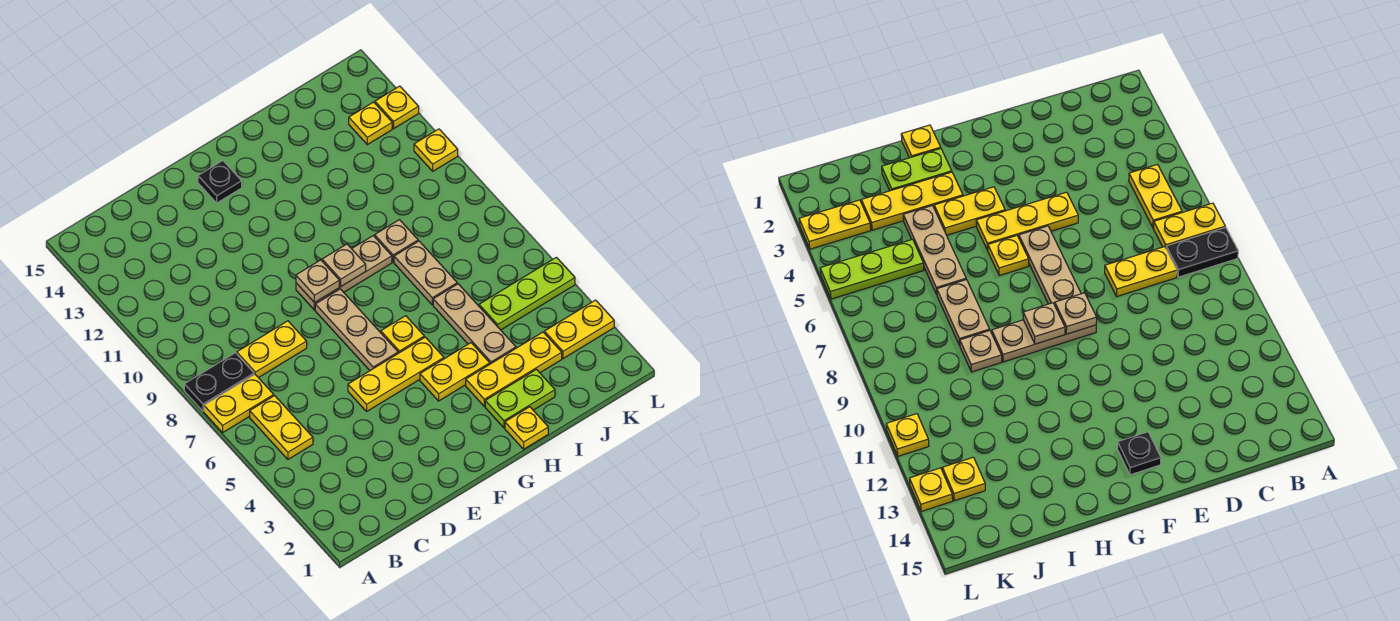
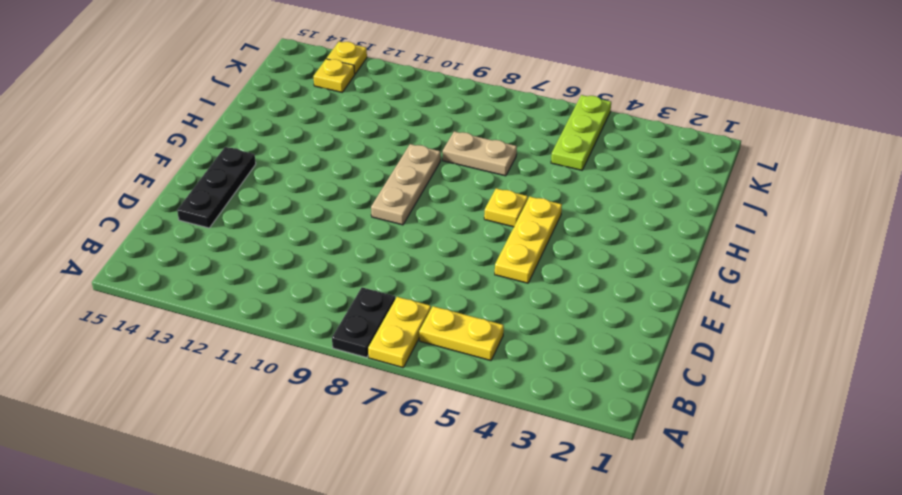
black plate D14:F14 level 1 -> black plate F14 level 1
none -> yellow plate C8:D8 level 1
none -> tan plate F6:F8 level 1
none -> yellow plate G4:H4 level 1

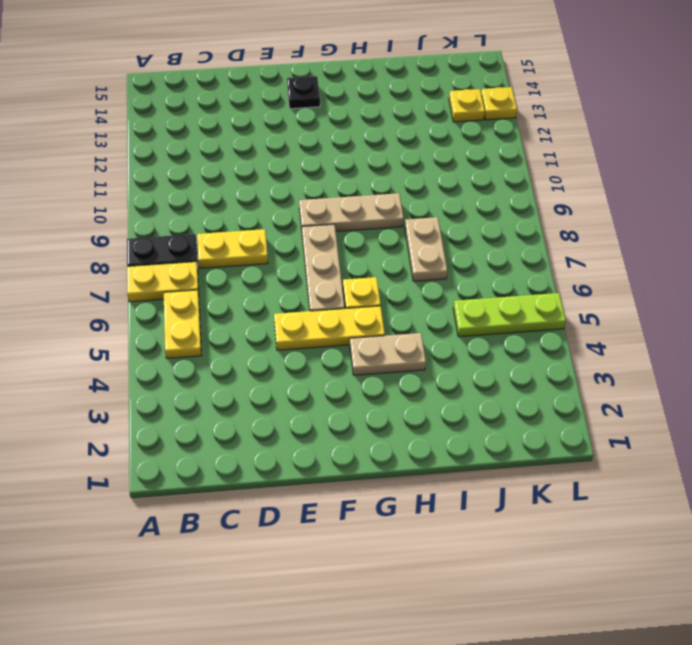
tan plate G4:H4 level 1 -> yellow plate G4:H4 level 1
none -> yellow plate H1 level 1
none -> lime plate H2:I2 level 1
none -> yellow plate H3:J3 level 1

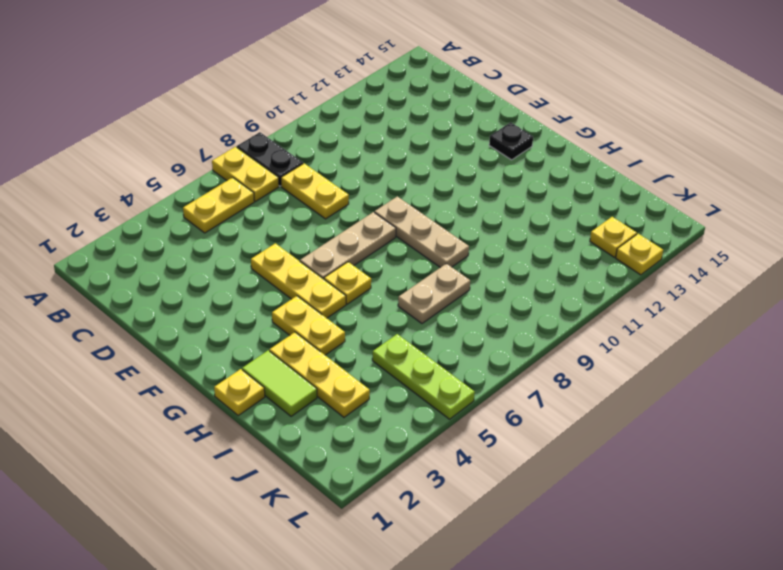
lime tile H2:I2 level 1 -> lime plate H2:I2 level 1
none -> tan plate I4:I6 level 1
none -> tan plate I9 level 1
none -> yellow plate K3:L3 level 1

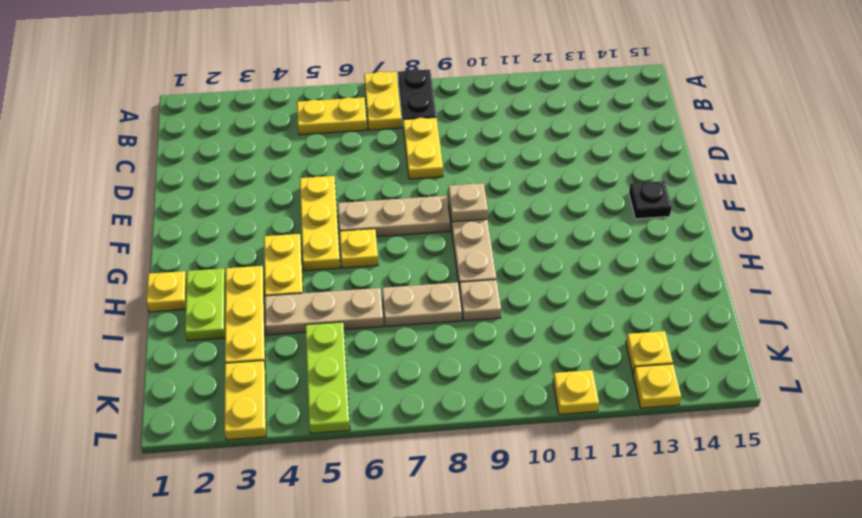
none -> tan plate G9 level 2

